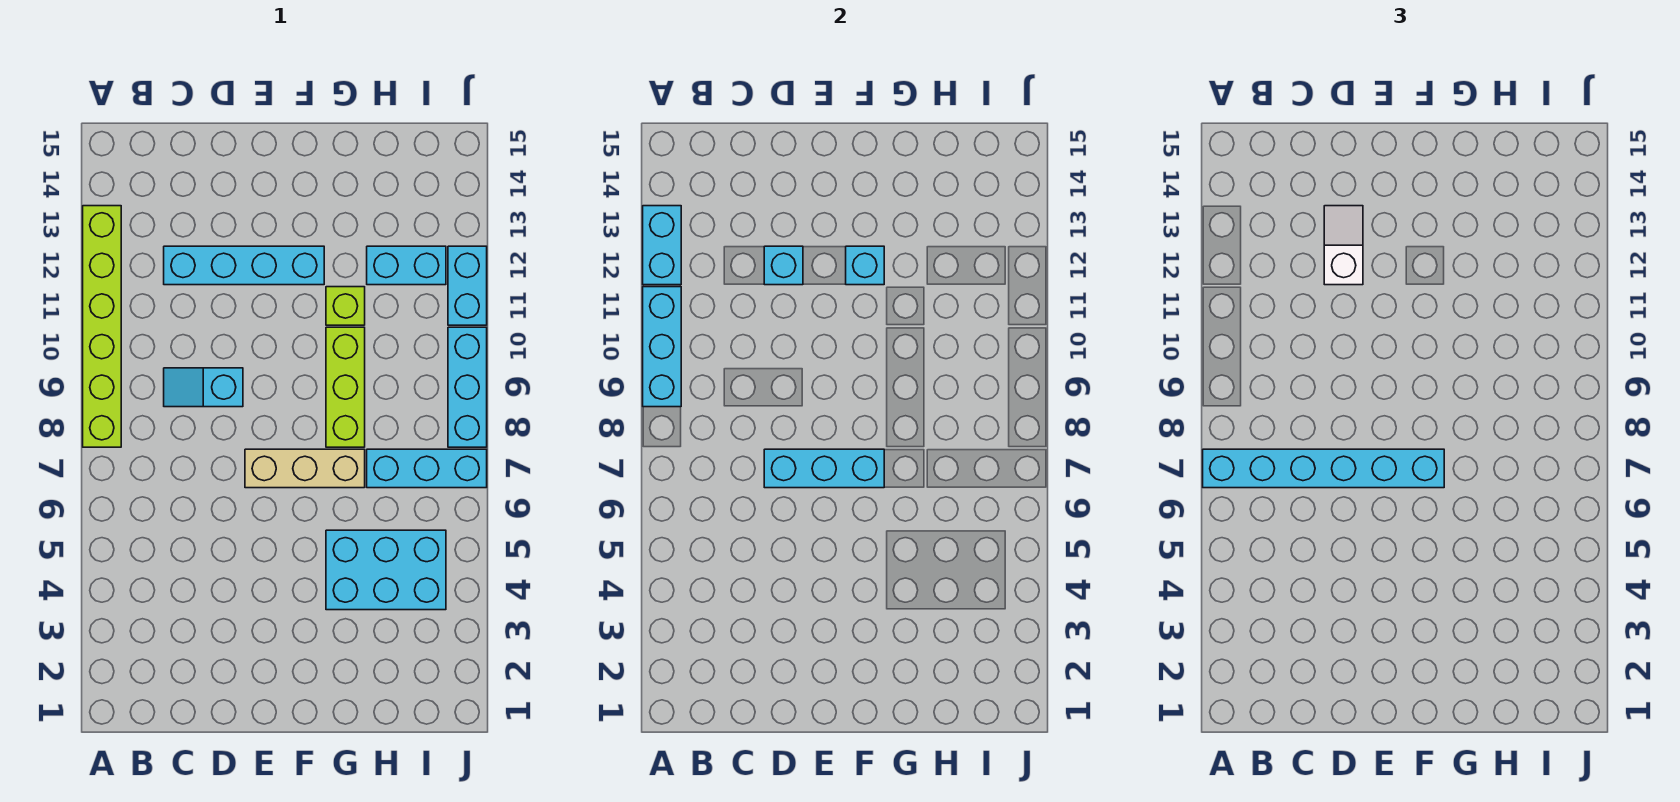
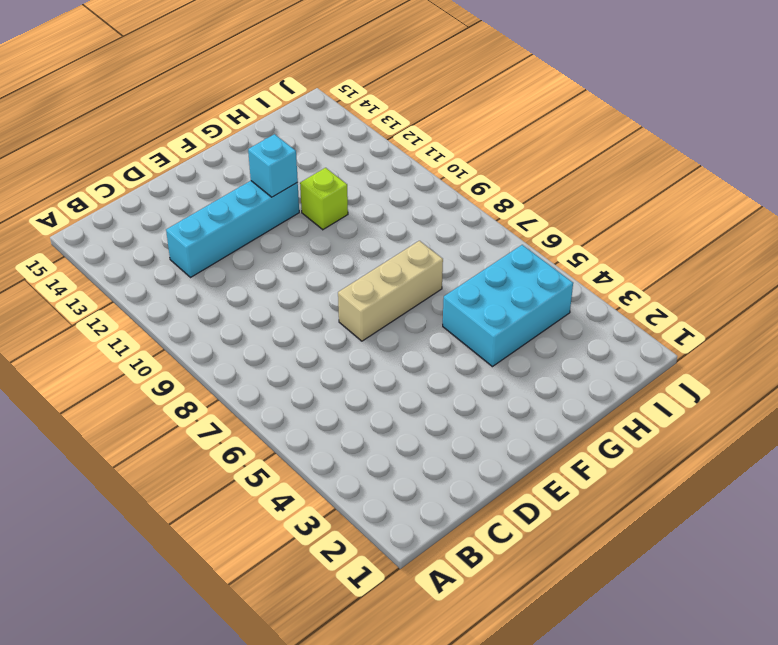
none -> lime brick A8:A13 level 1
none -> cyan slope C9:D9 level 1 top D
none -> lime brick G8:G10 level 1

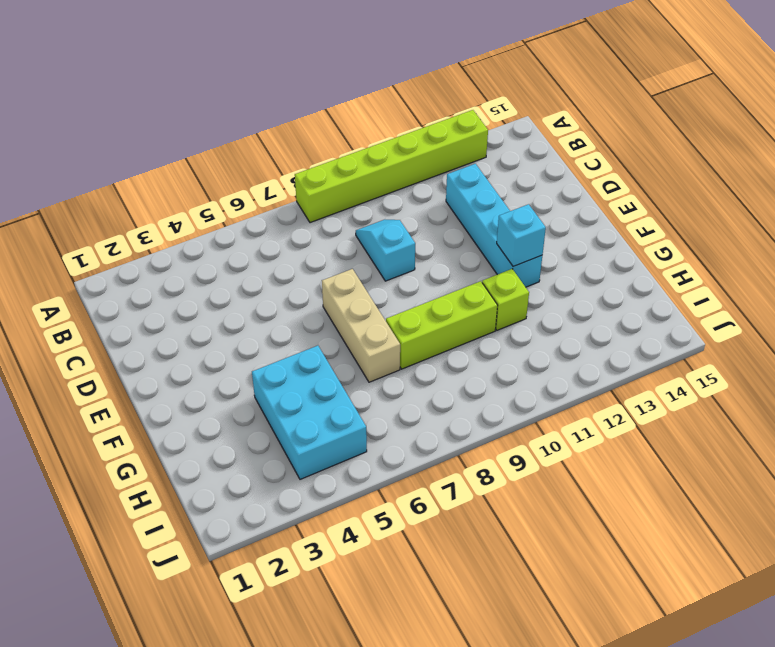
none -> cyan brick H7:J7 level 1
none -> cyan brick H12:I12 level 1
none -> cyan brick J8:J10 level 1

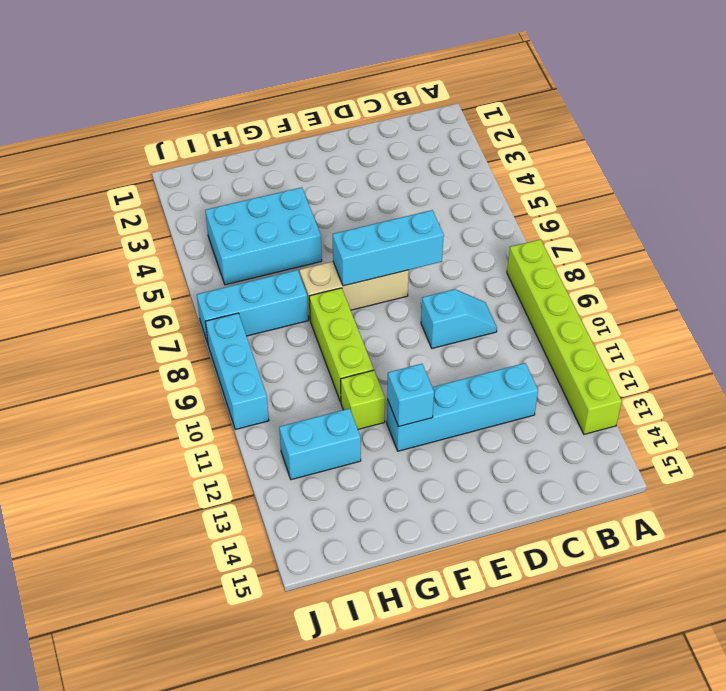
none -> cyan brick J11:J12 level 1
none -> cyan brick A9:A11 level 2
none -> cyan brick A12:A13 level 2

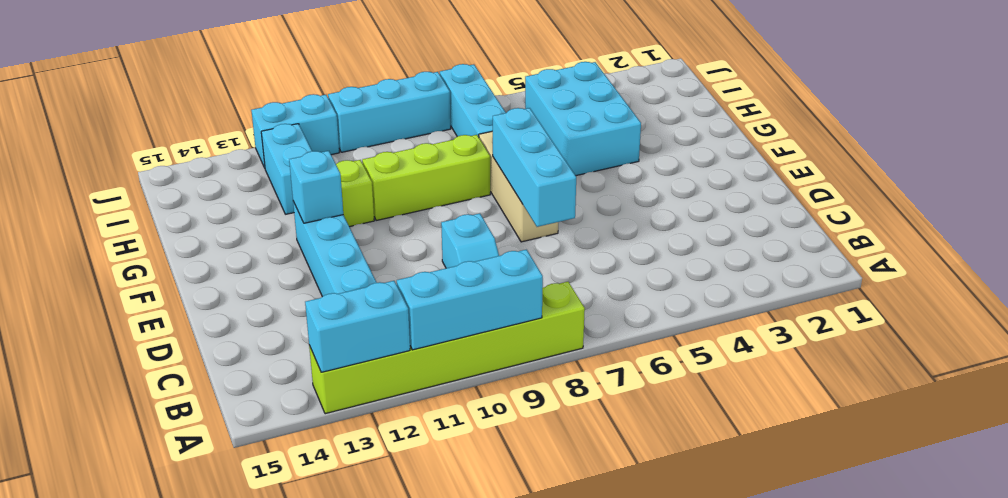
none -> cyan brick D12 level 2
none -> cyan brick A7:F7 level 3
none -> white slope D12:D13 level 3 top 12

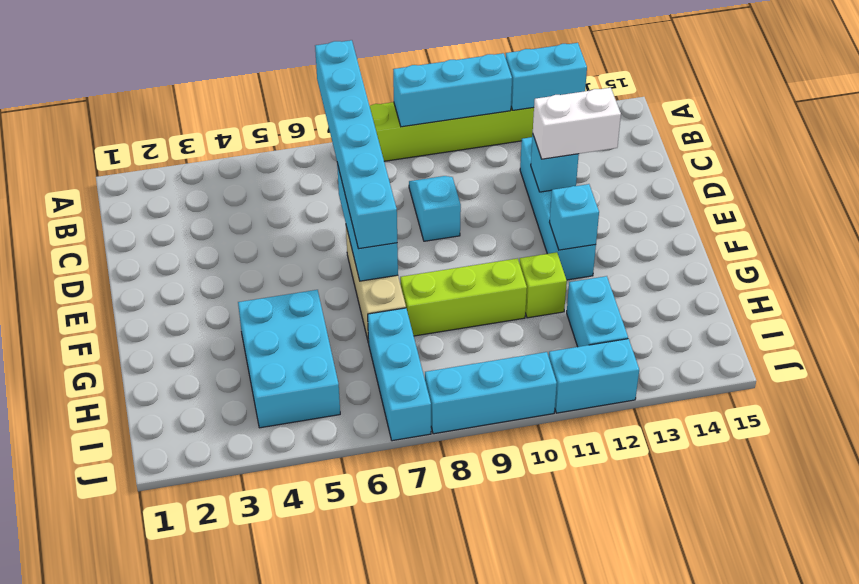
white brick D12:D13 level 3 -> white slope D12:D13 level 3 top 12

